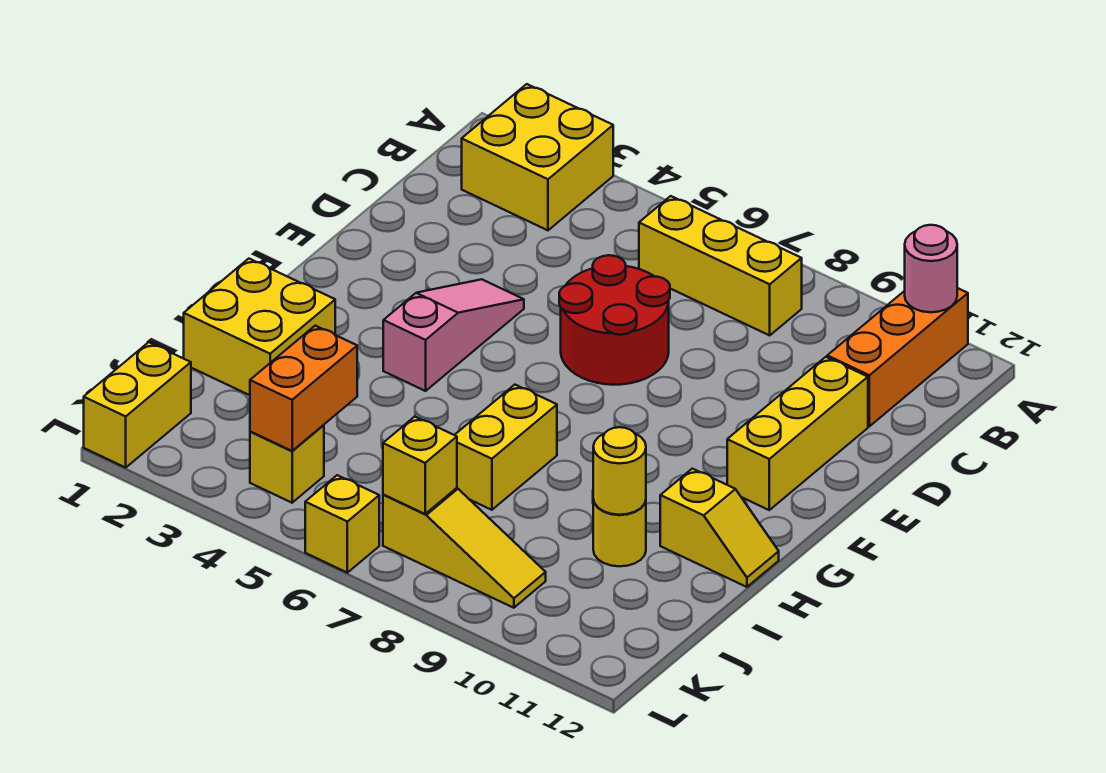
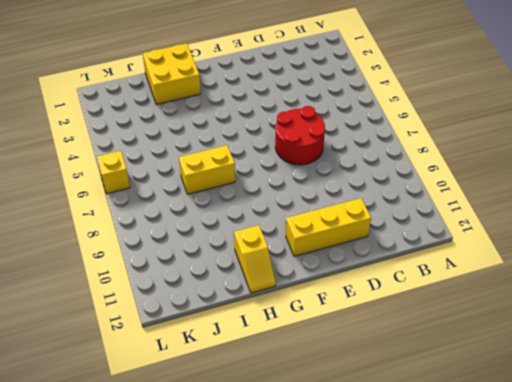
none -> yellow brick A2:B3 level 1
none -> orange brick A11:C11 level 1
none -> yellow brick B6:B8 level 1

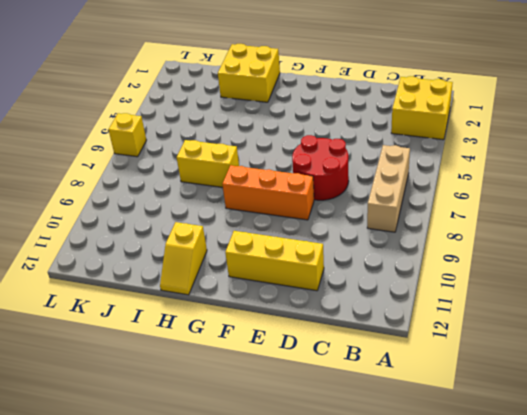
tan brick B6:B8 level 1 -> yellow brick B6:B8 level 1
orange brick E8:G8 level 1 -> orange brick A11:C11 level 1
none -> pink slope E4:G4 level 1 top G
none -> yellow round brick I10 level 1
none -> yellow brick K1:L1 level 1

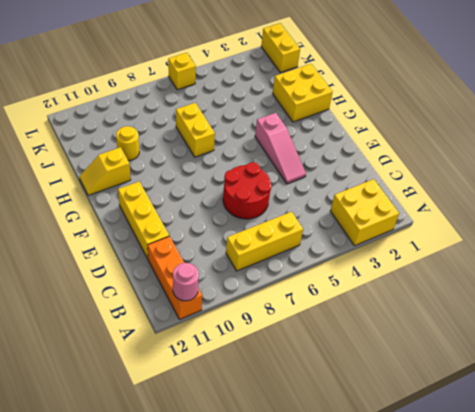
none -> yellow brick K4 level 1
none -> yellow slope K7:K9 level 1 top 7
none -> yellow round brick I10 level 2

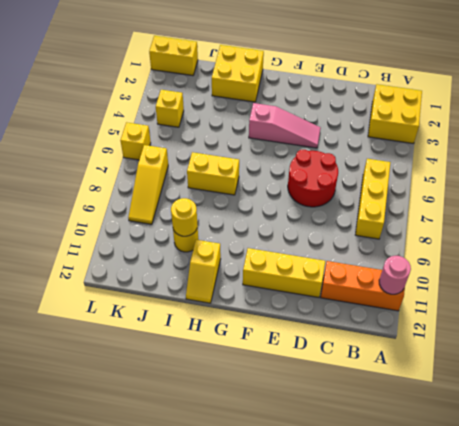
none -> orange brick J4:K4 level 2
none -> yellow brick K7 level 2

